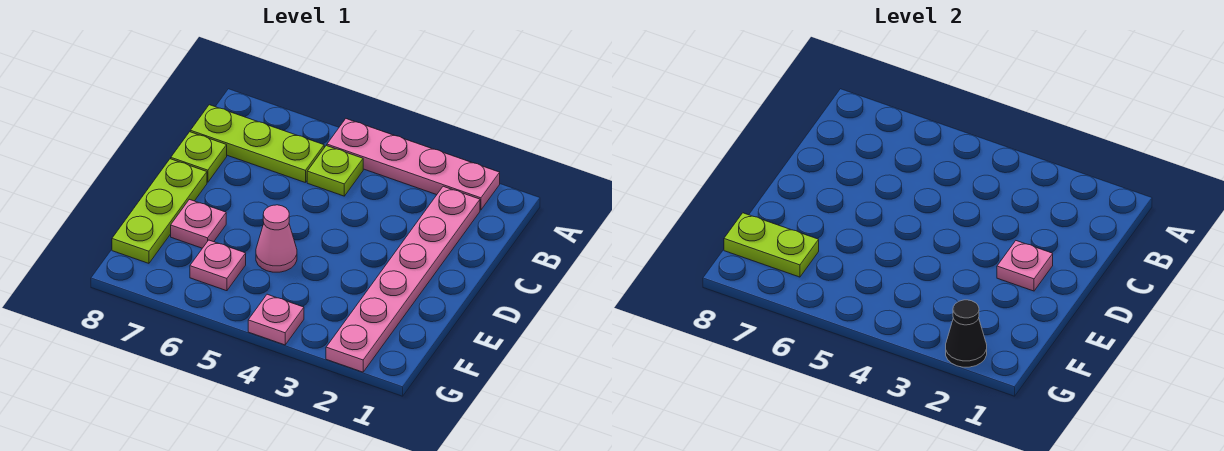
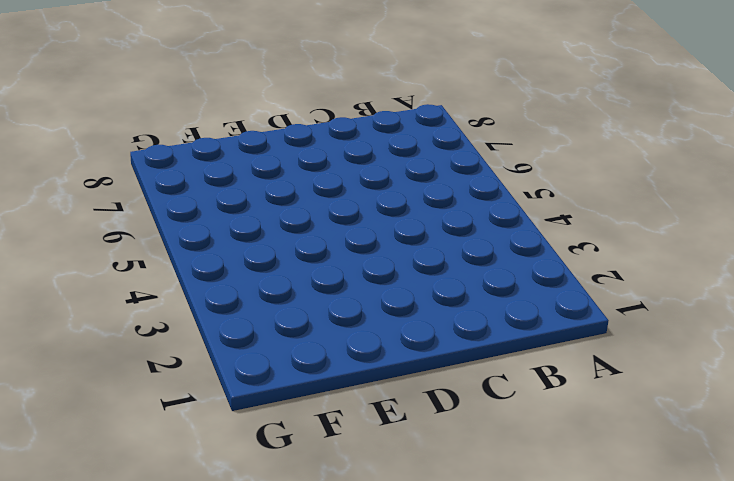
none -> pink plate A2:A5 level 1
none -> pink plate B2:G2 level 1
none -> lime plate B5 level 1

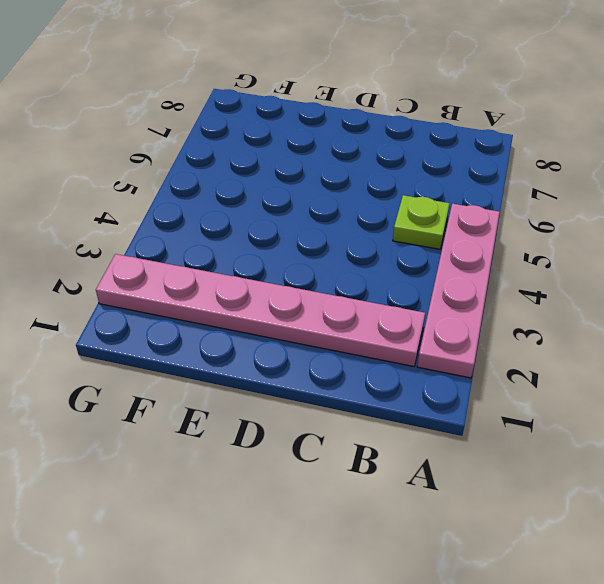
none -> lime plate B6:B8 level 1
none -> lime plate C8 level 1
none -> lime plate D8:F8 level 1

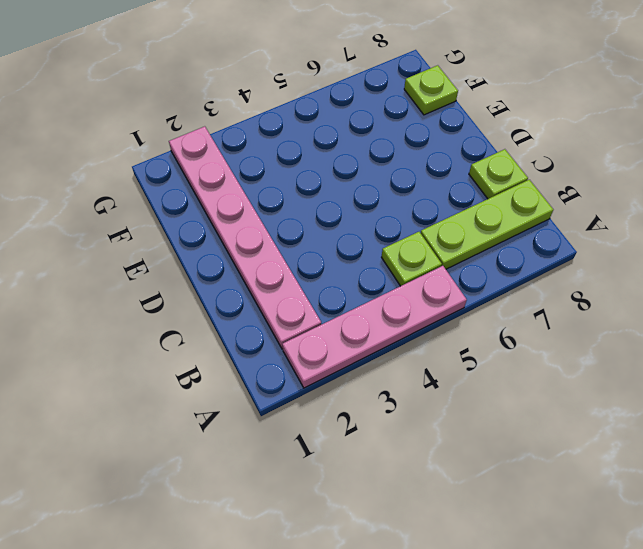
lime plate F8 level 1 -> lime plate D8:F8 level 1
none -> pink cone E5 level 1
none -> pink plate E7 level 1
none -> pink plate F6 level 1

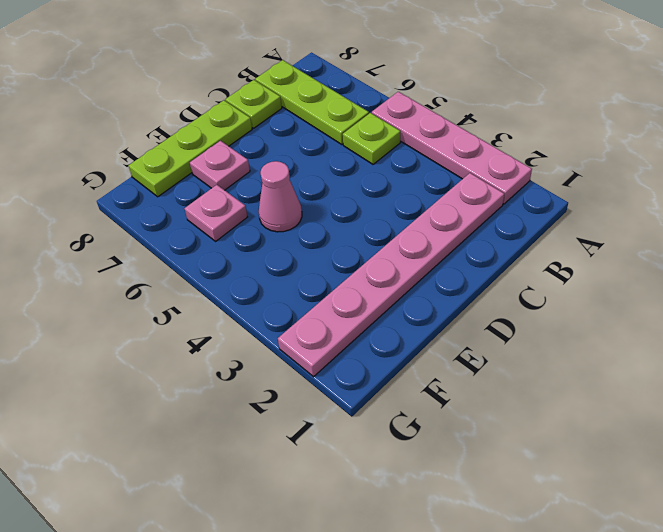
none -> pink plate G4 level 1
none -> pink plate D2 level 2
none -> lime plate F7:F8 level 2

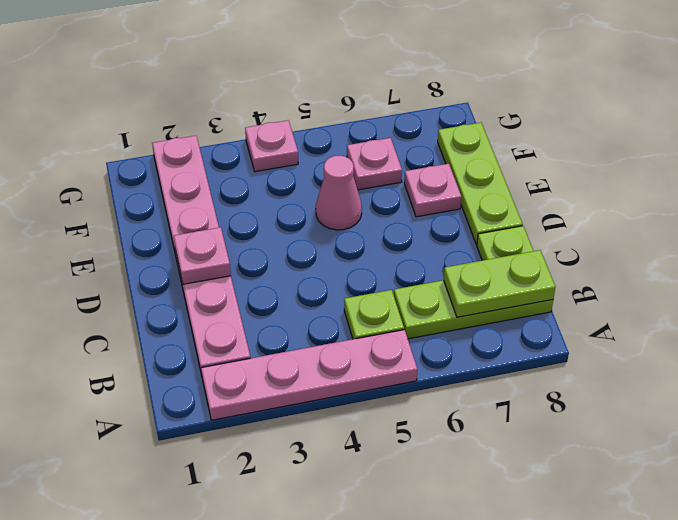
lime plate B7:B8 level 2 -> lime plate F7:F8 level 2
none -> black cone G2 level 2

